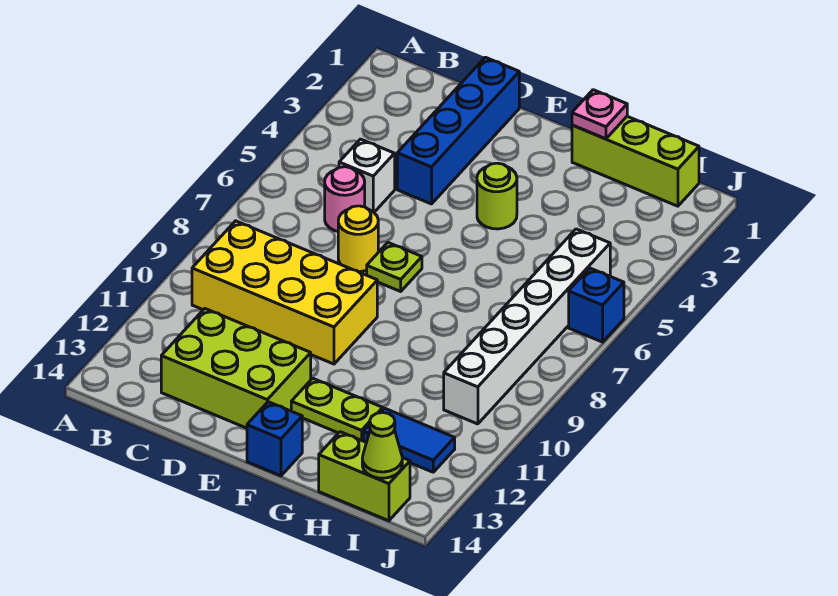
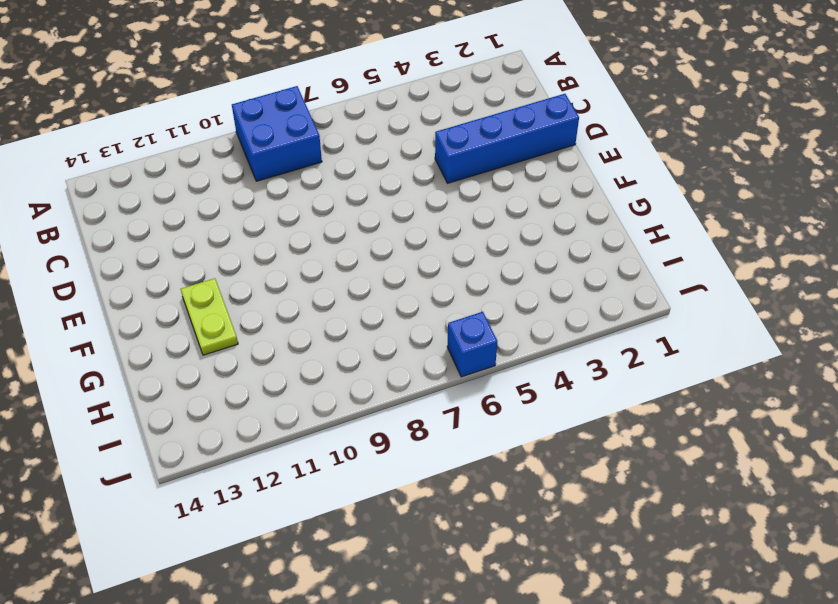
blue brick A8:B9 level 1 -> yellow brick B9:E10 level 1
none -> white brick C5 level 1
none -> pink round brick C6 level 1
none -> lime brick C12:E13 level 1

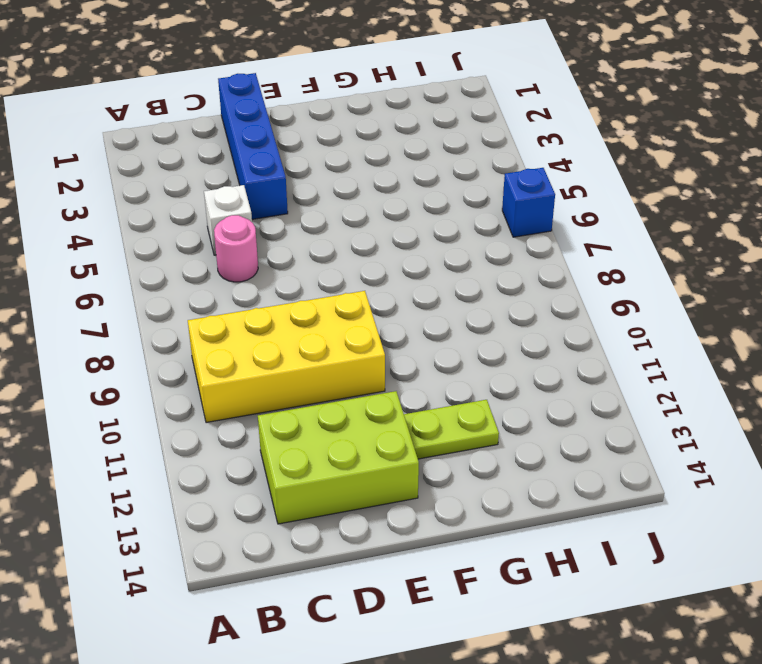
none -> yellow round brick D7 level 1
none -> lime plate E7 level 1
none -> lime round brick F4 level 1

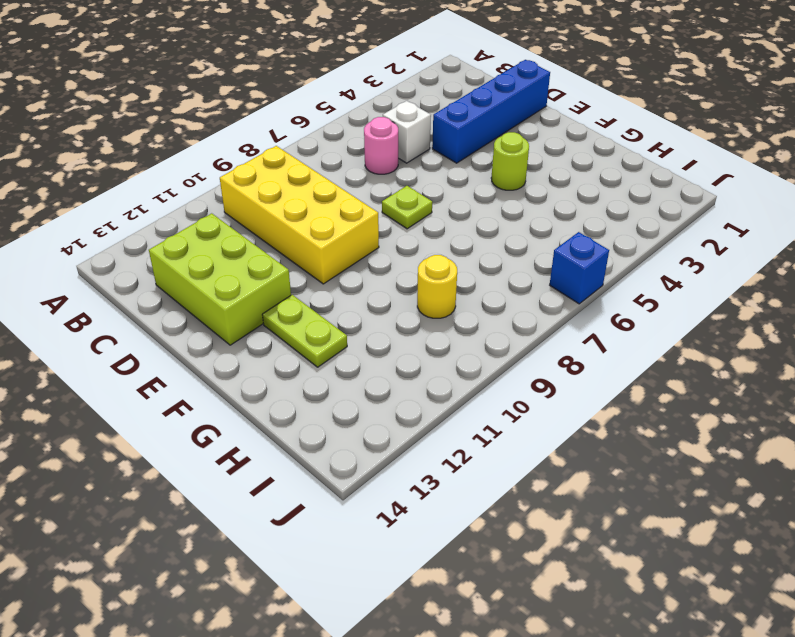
yellow round brick H9 level 1 -> yellow round brick D7 level 1
none -> blue brick F14 level 1
none -> lime brick G1:I1 level 1
none -> blue tile H12:I12 level 1

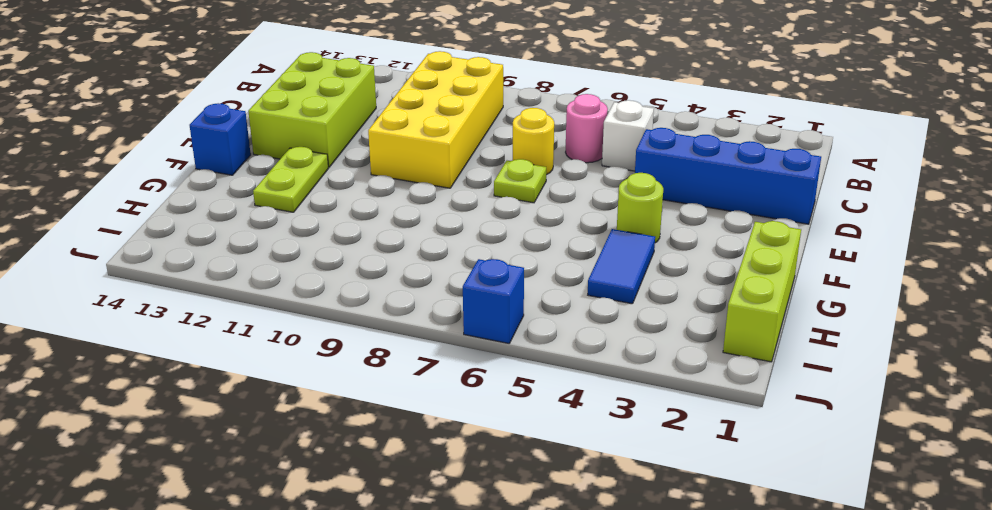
blue tile G4:H4 level 1 -> blue tile H12:I12 level 1
none -> lime brick H14:I14 level 1
none -> white brick I5:I10 level 1
none -> pink plate G1 level 2

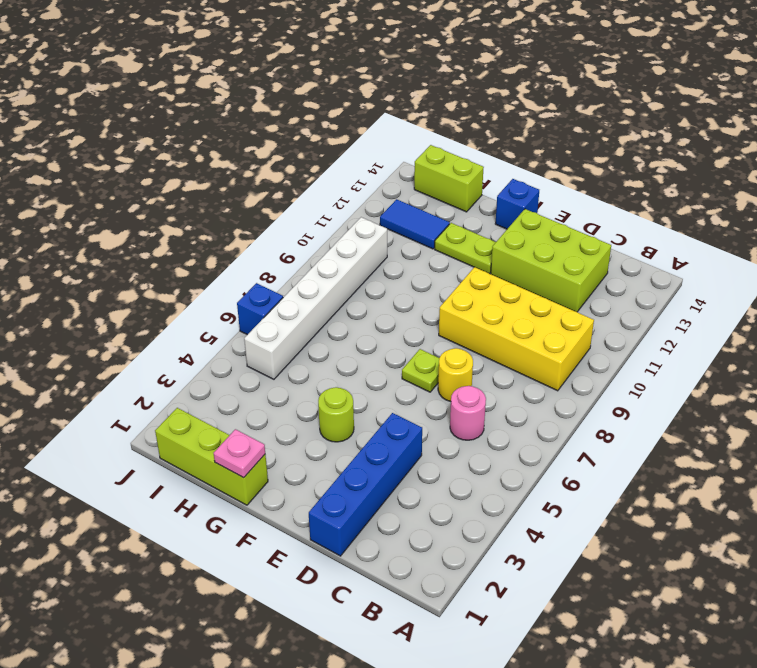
none -> white brick C5 level 1
none -> lime cone I14 level 2

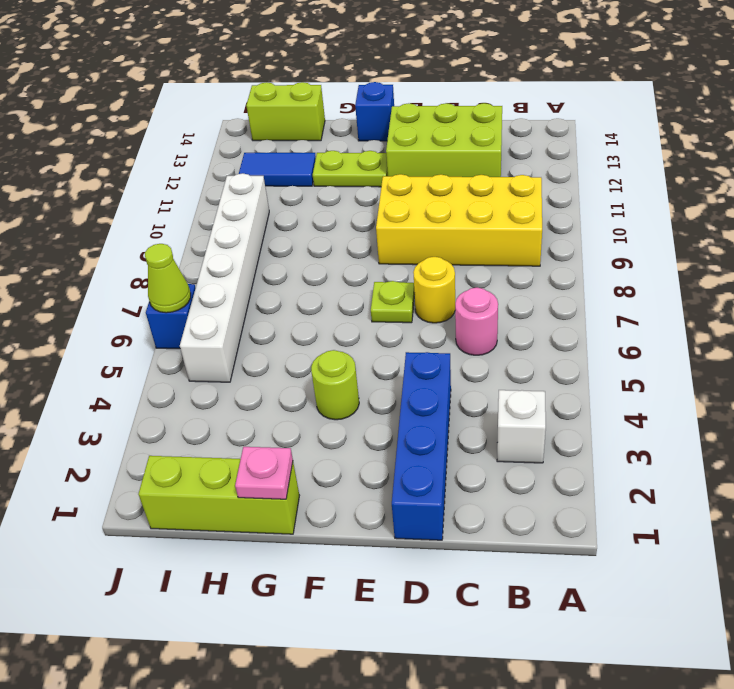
white brick B3 level 1 -> white brick C5 level 1
lime cone J6 level 2 -> lime cone I14 level 2

